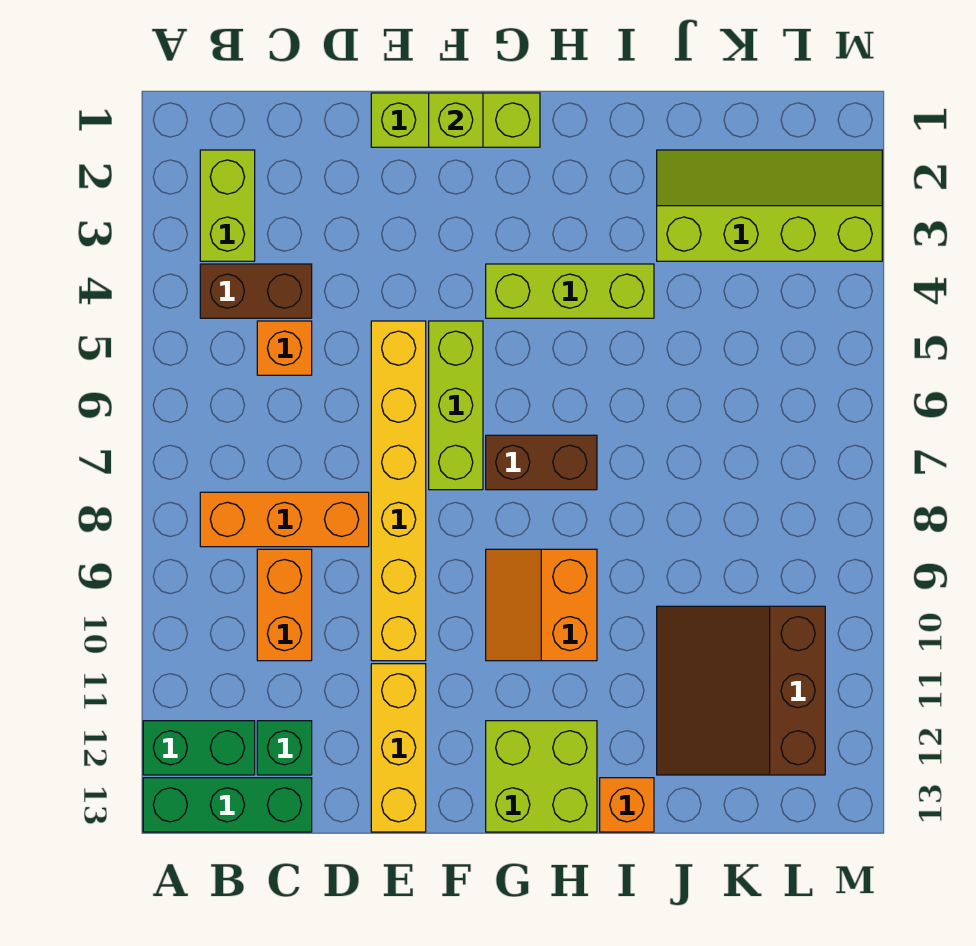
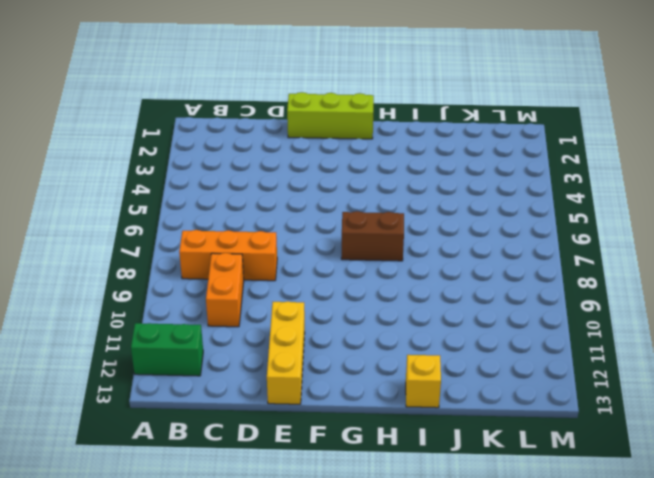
yellow brick I13 level 1 -> orange brick I13 level 1
none -> green brick A13:C13 level 1
none -> lime brick B2:B3 level 1
none -> brown brick B4:C4 level 1

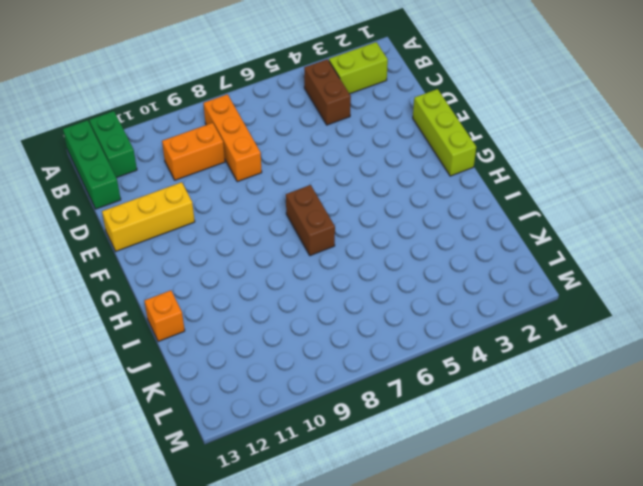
none -> orange brick C5 level 1
none -> green brick C12 level 1
none -> yellow brick E5:E10 level 1

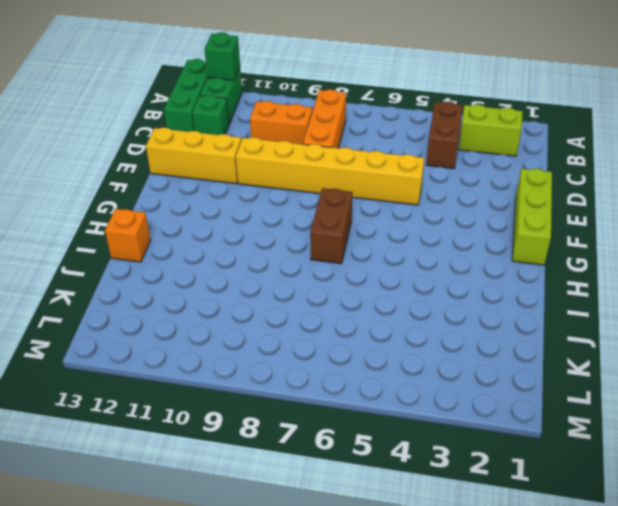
green brick A12 level 2 -> none
none -> orange brick C5 level 1
none -> lime brick F5:F7 level 1
none -> lime brick G4:I4 level 1

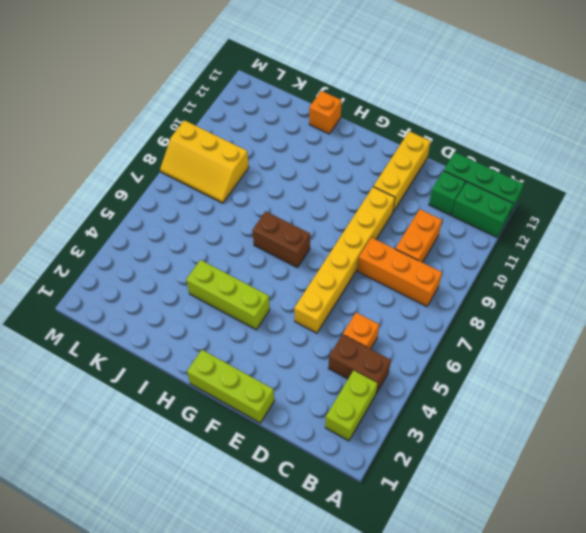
yellow slope K8:M9 level 1 top 9 -> none
none -> lime brick F5:F7 level 1
none -> orange slope G9:H10 level 1 top H
none -> lime brick G12:H13 level 1

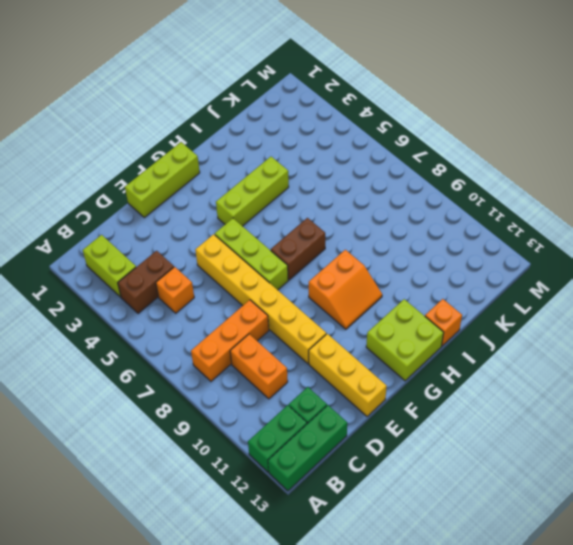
orange slope G9:H10 level 1 top 9 -> orange slope G9:H10 level 1 top H
none -> lime slope J2:M3 level 1 top 3
none -> brown slope J10:L12 level 1 top L
none -> lime brick F1 level 2

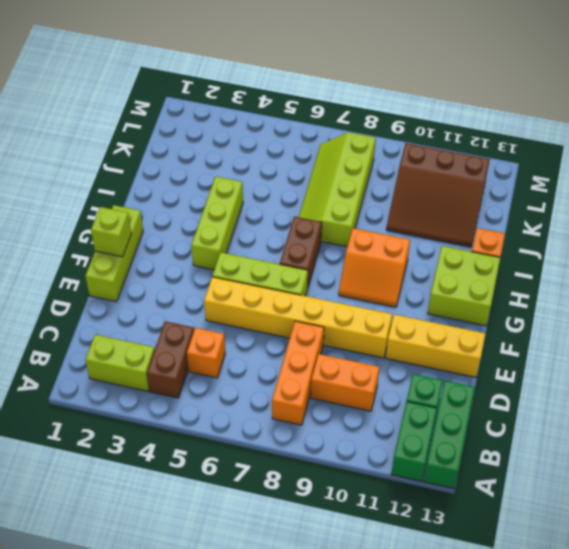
lime slope I7:L8 level 1 top 8 -> lime slope J2:M3 level 1 top 3

